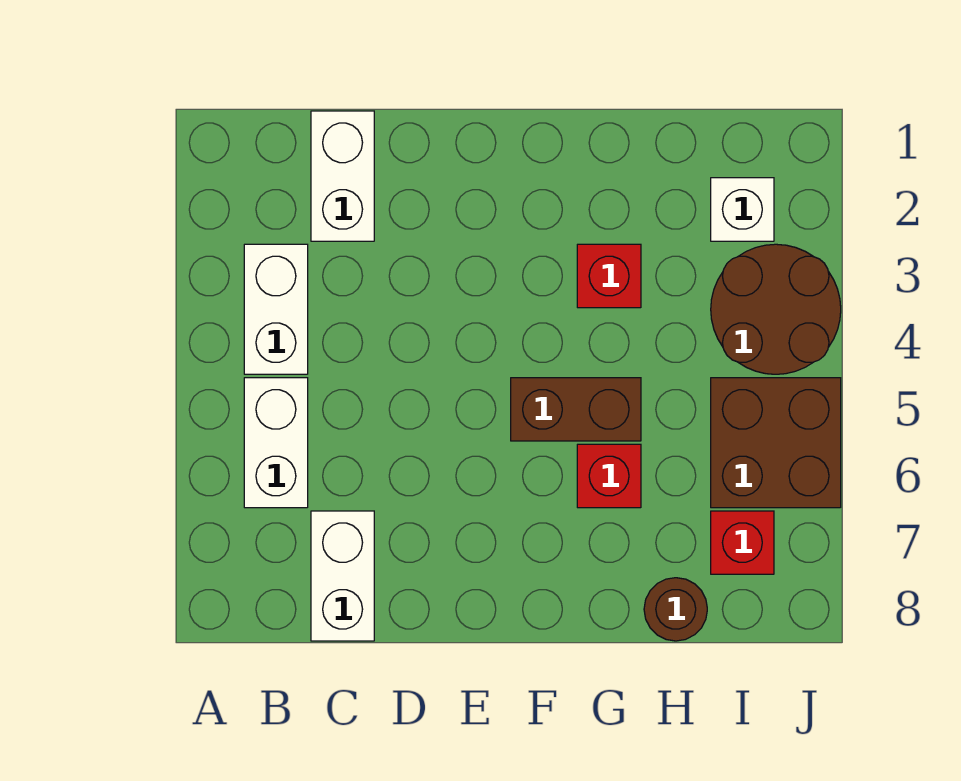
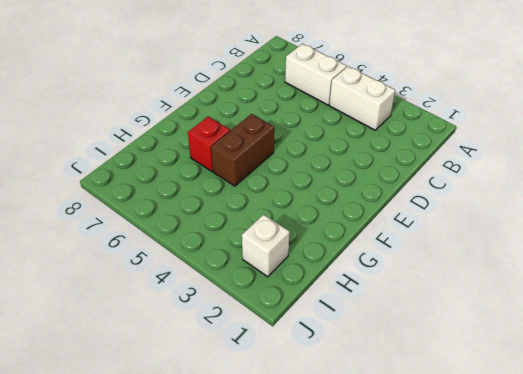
none -> white brick C1:C2 level 1
none -> white brick C7:C8 level 1
none -> red brick G3 level 1

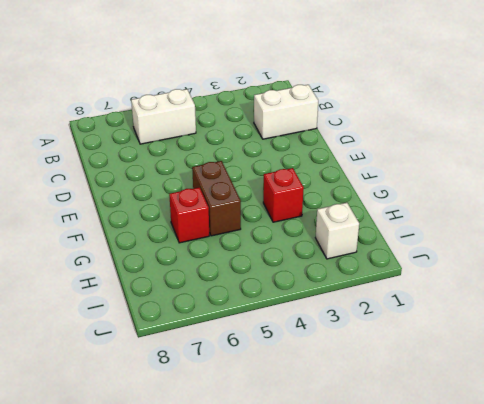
none -> white brick B3:B4 level 1
none -> white brick C7:C8 level 1
none -> brown round brick H8 level 1

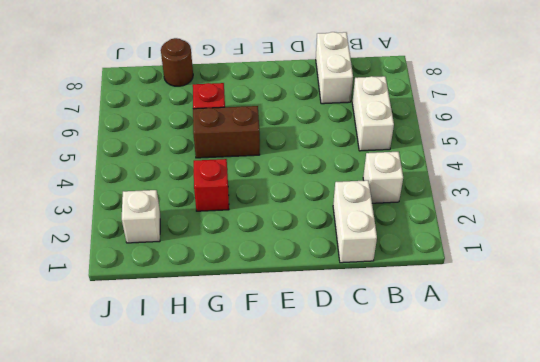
white brick B3 level 1 -> white brick B3:B4 level 1
none -> brown round brick I3:J4 level 1
none -> brown brick I5:J6 level 1
none -> red brick I7 level 1

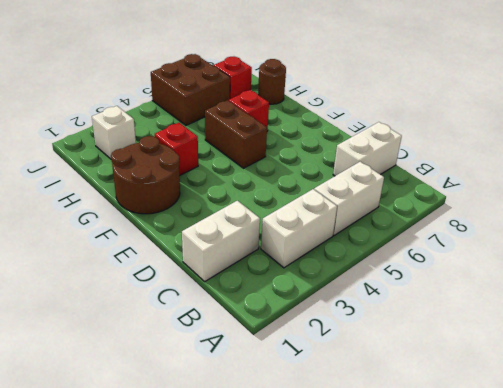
brown round brick F1:G2 level 1 -> brown round brick I3:J4 level 1

